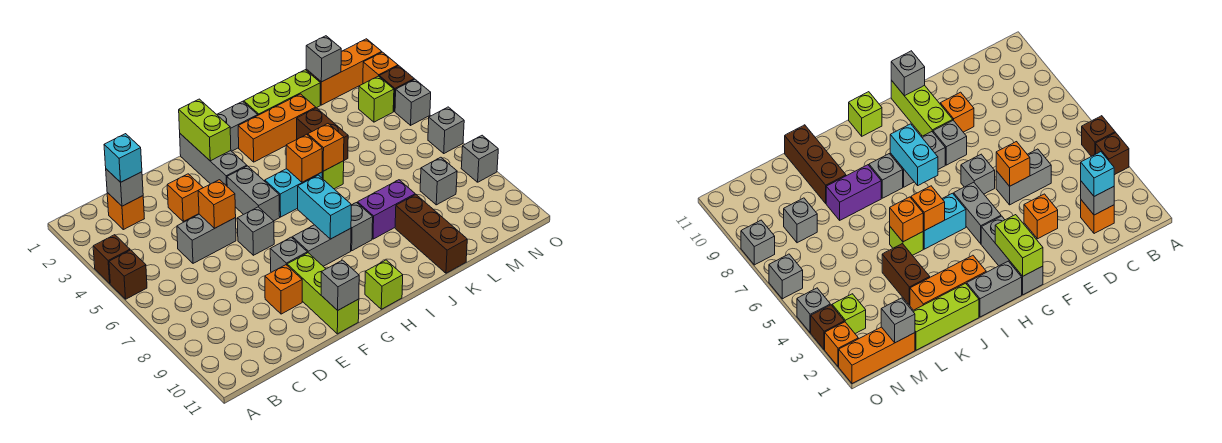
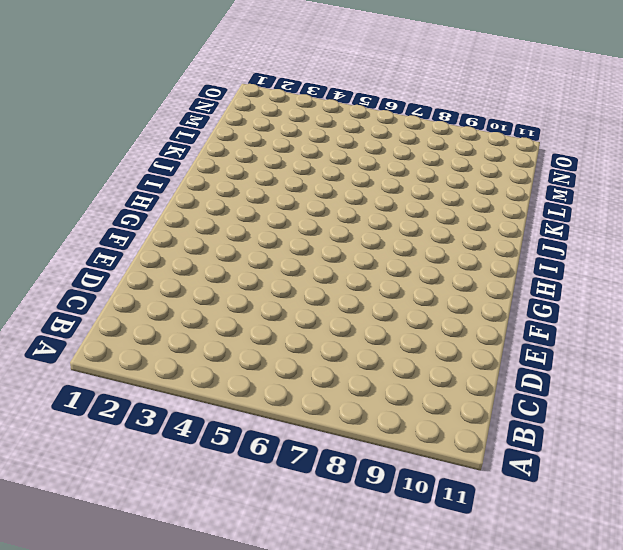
none -> brown brick A4 level 1
none -> brown brick A5 level 1
none -> orange brick C2 level 1
none -> grey brick D5:E5 level 1

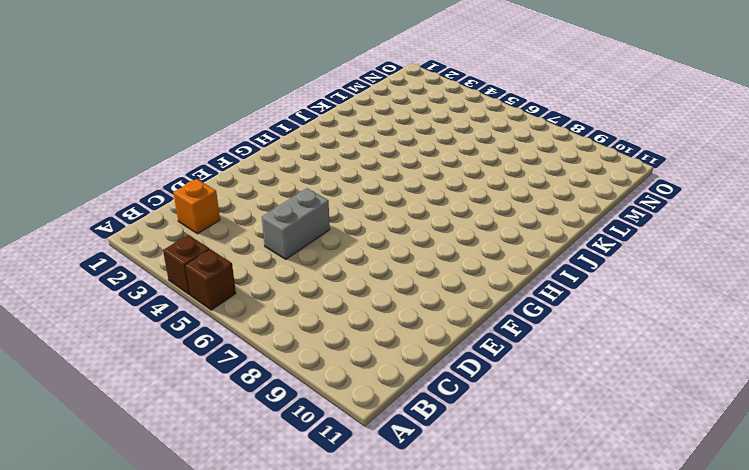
none -> orange brick E3 level 1
none -> orange brick E9 level 1
none -> grey brick F6 level 1
none -> grey brick F8 level 1

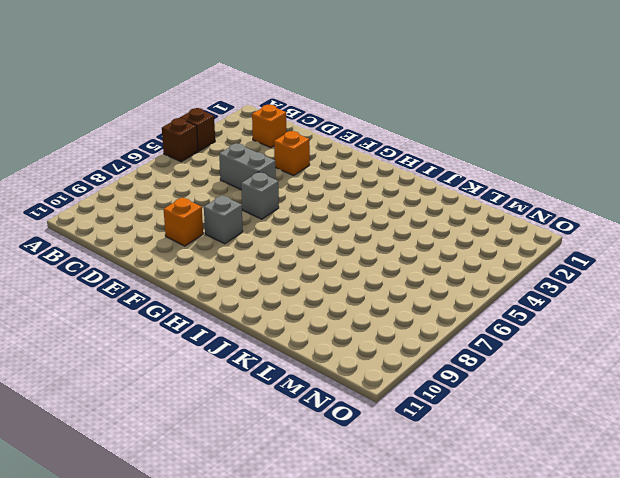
none -> lime brick F9:F11 level 1
none -> grey brick G1:G3 level 1
none -> grey brick G4:G5 level 1
none -> grey brick G8:H8 level 1

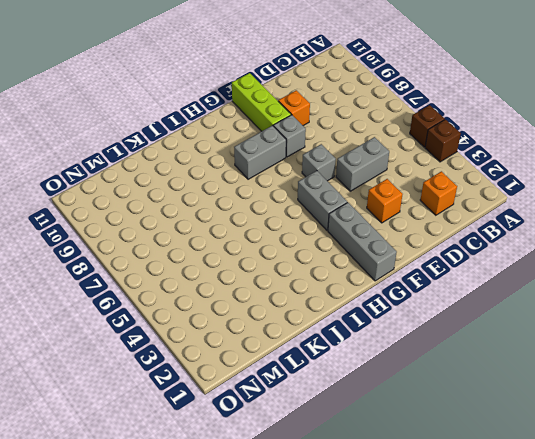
none -> grey brick H1:I1 level 1
none -> cyan brick H5:I5 level 1
none -> lime brick H11 level 1
none -> orange brick I2:K2 level 1

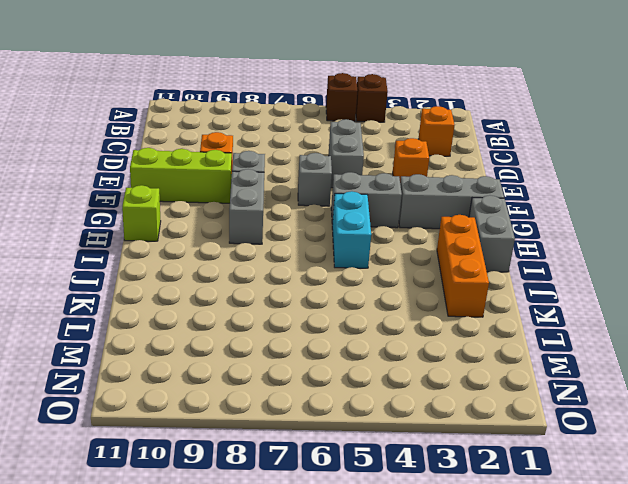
none -> grey brick I8 level 1
none -> lime brick J1:L1 level 1
none -> lime brick J5 level 1
none -> purple brick J8:K8 level 1

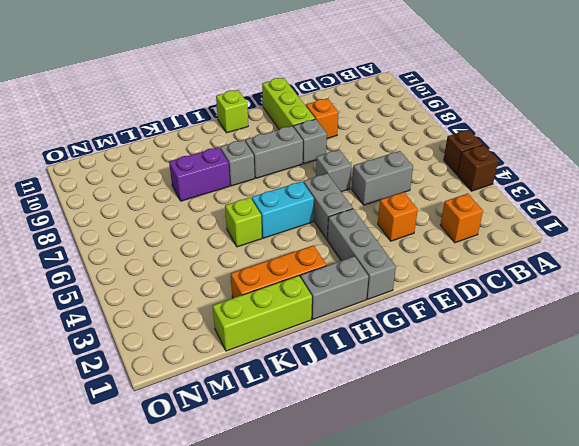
none -> brown brick K3:K4 level 1
none -> brown brick K9:K11 level 1
none -> orange brick M1:O1 level 1
none -> grey brick M8 level 1

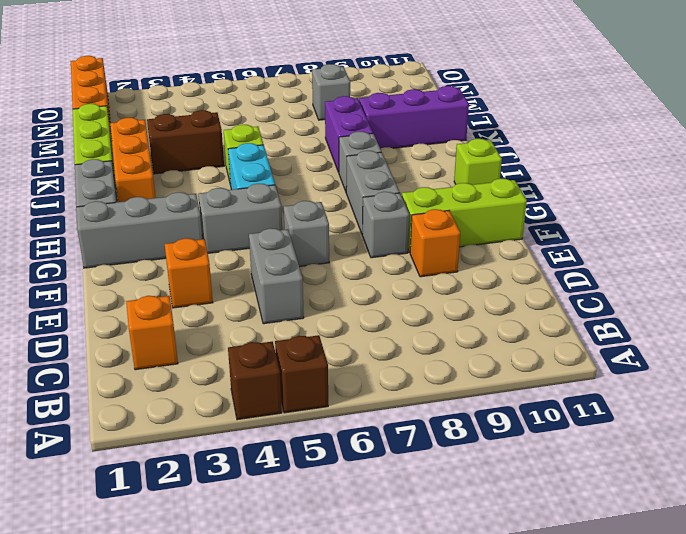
purple brick K9:K11 level 1 -> brown brick K9:K11 level 1
none -> lime brick N3 level 1
none -> orange brick O2 level 1
none -> brown brick O3 level 1
none -> grey brick O4 level 1

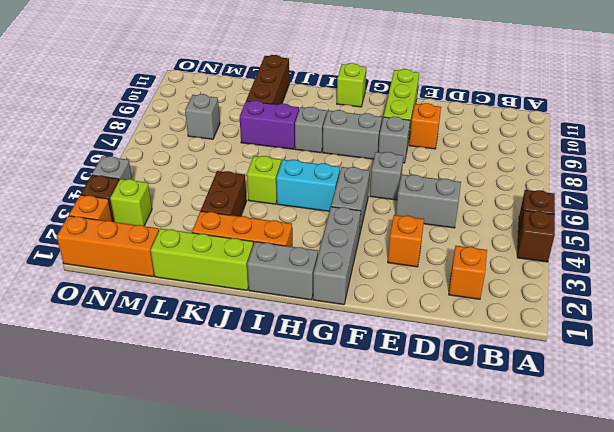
none -> grey brick O6 level 1
none -> grey brick O8 level 1
none -> grey brick C2 level 2
none -> orange brick E5 level 2

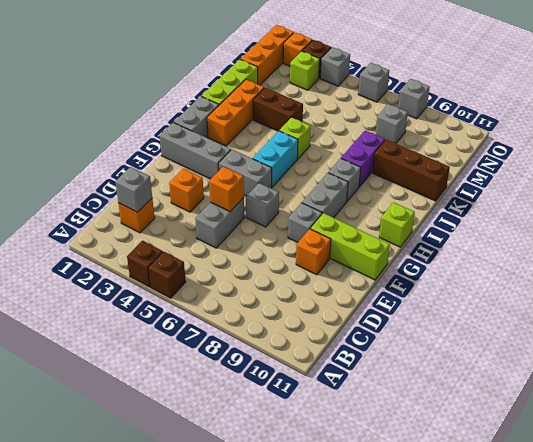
none -> grey brick F11 level 2
none -> lime brick G1:G2 level 2
none -> cyan brick H7:H8 level 2
none -> orange brick I5 level 2

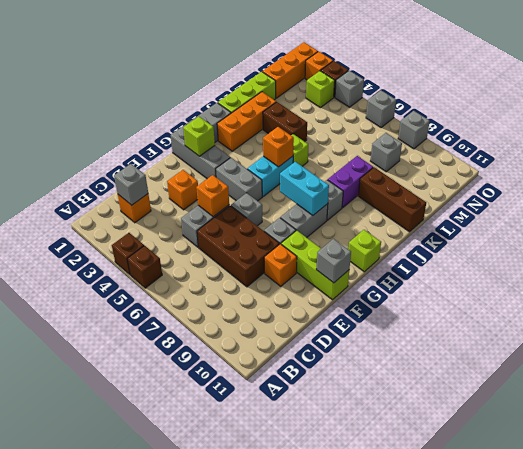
brown brick D6:E8 level 1 -> none
lime brick G2 level 2 -> lime brick G1:G2 level 2
none -> orange brick J5 level 2
none -> grey brick M1 level 2
none -> cyan brick C2 level 3

